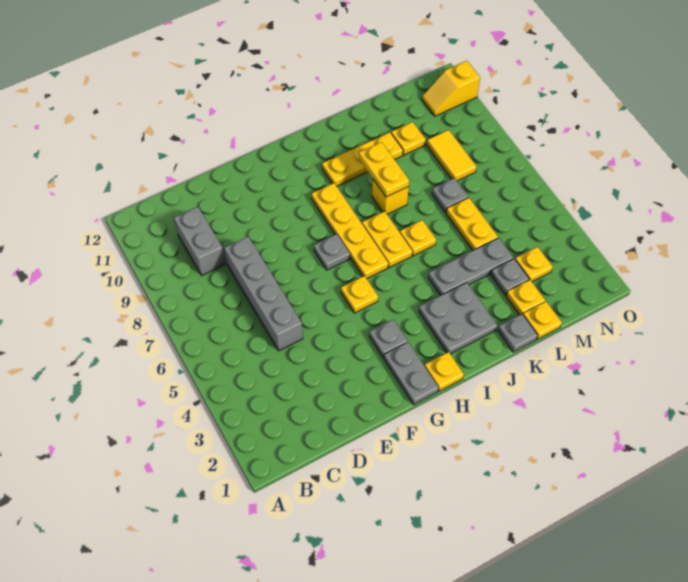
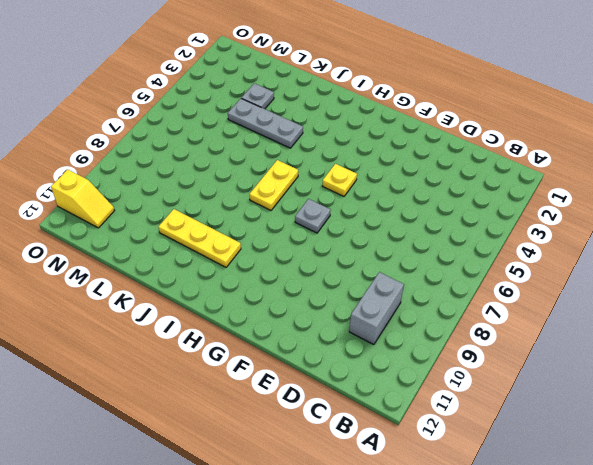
none -> grey brick D5:D8 level 1
none -> grey plate G1:G2 level 1
none -> grey plate G3 level 1

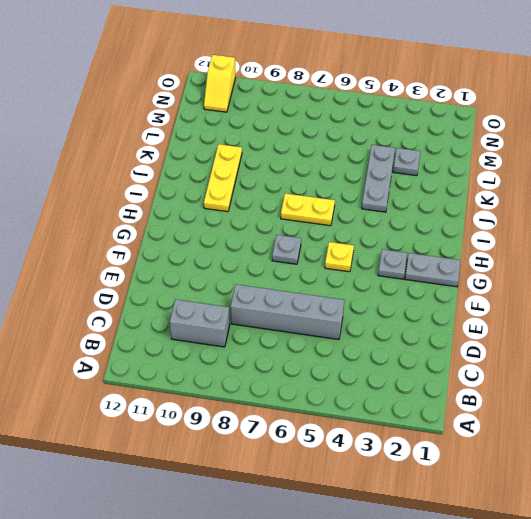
none -> yellow plate H1 level 1
none -> yellow plate H6:H9 level 1
none -> grey plate I2:J3 level 1

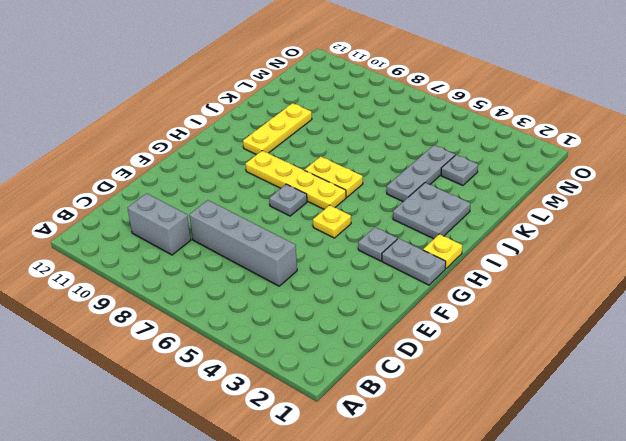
none -> yellow plate J6 level 1
none -> yellow brick J8 level 1
none -> grey plate K1 level 1

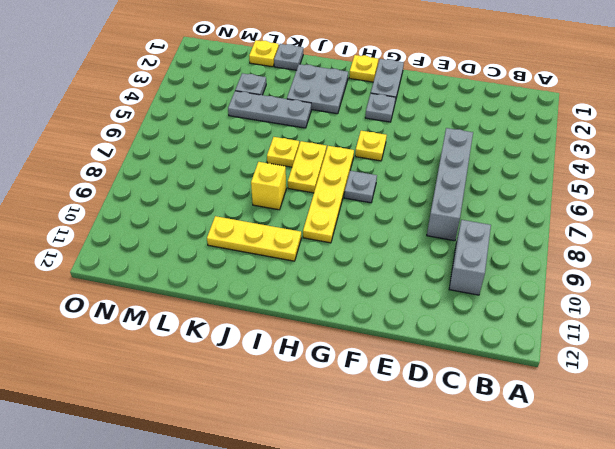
none -> yellow plate L2 level 1
none -> yellow plate L5:L6 level 1
none -> grey plate L7 level 1

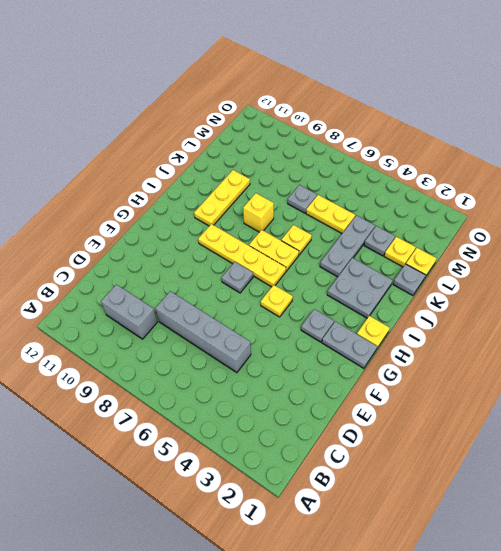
none -> yellow plate L10 level 1
none -> yellow plate M3 level 1
none -> yellow tile M8:M9 level 1

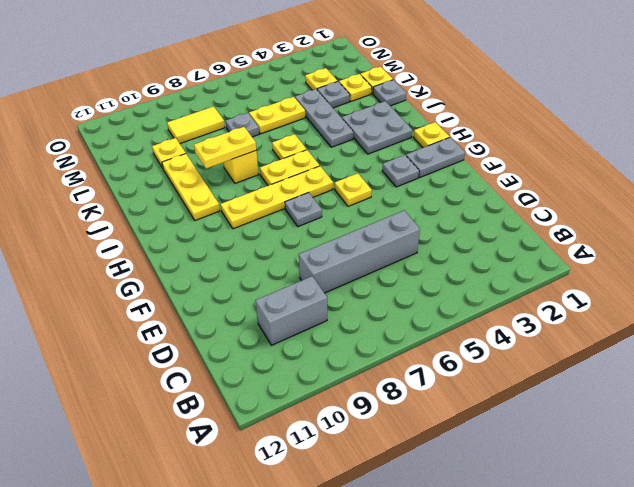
none -> yellow slope N11:O11 level 1 top O

